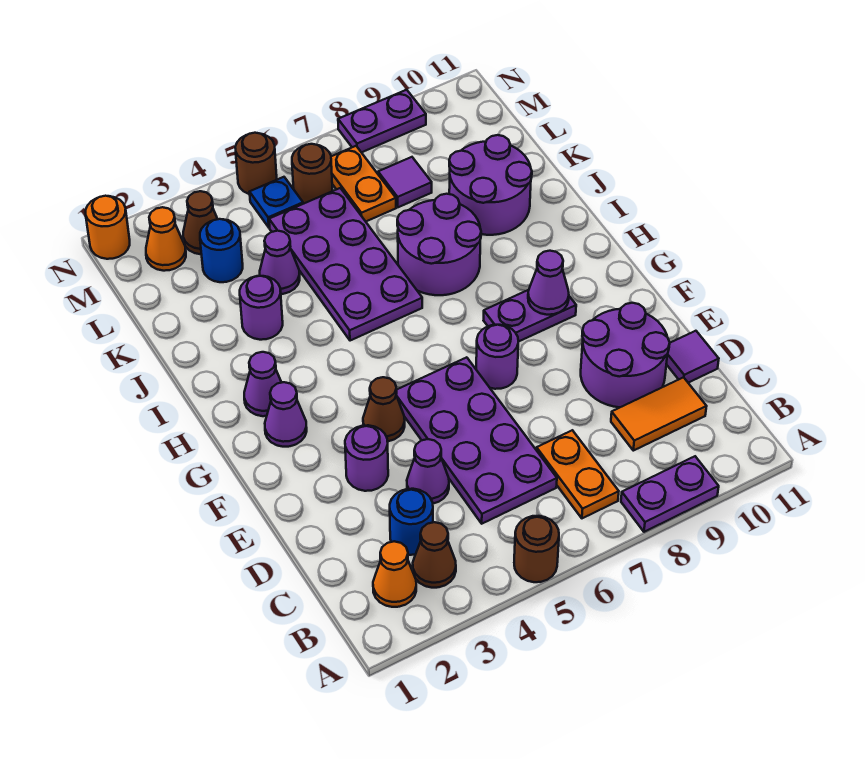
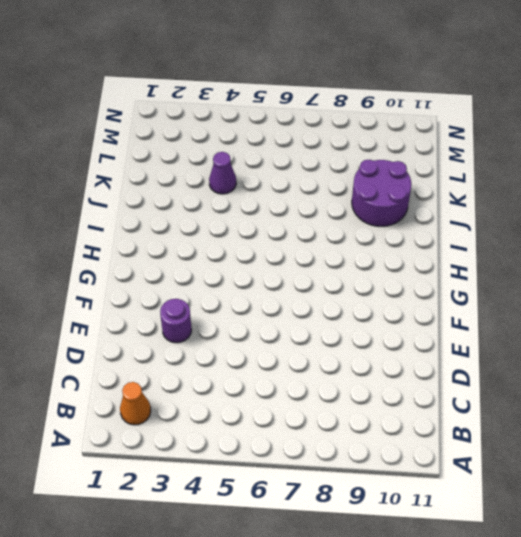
none -> brown round brick A5 level 1
none -> purple plate A8:A9 level 1
none -> brown cone B3 level 1
none -> orange plate B7:C7 level 1

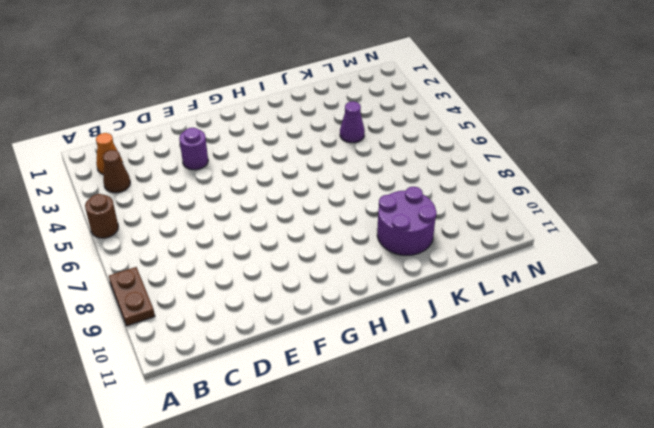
brown plate A8:A9 level 1 -> purple plate A8:A9 level 1
none -> orange plate B7:C7 level 1
none -> blue round brick C3 level 1
none -> purple plate C5:F6 level 1
none -> orange tile C9:C10 level 1

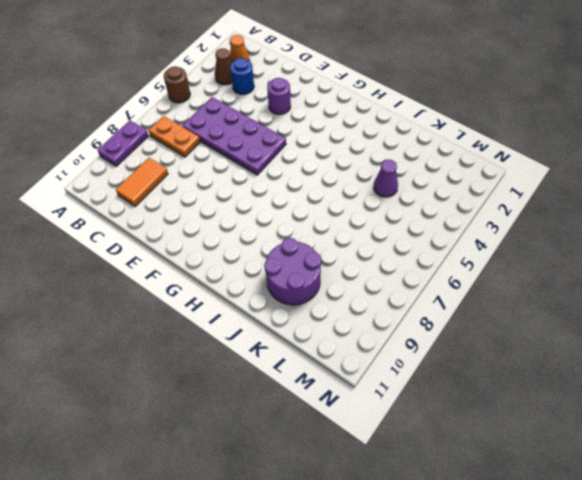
none -> purple cone D4 level 1
none -> purple round brick D9:E10 level 1
none -> purple tile D11 level 1
none -> brown cone F4 level 1

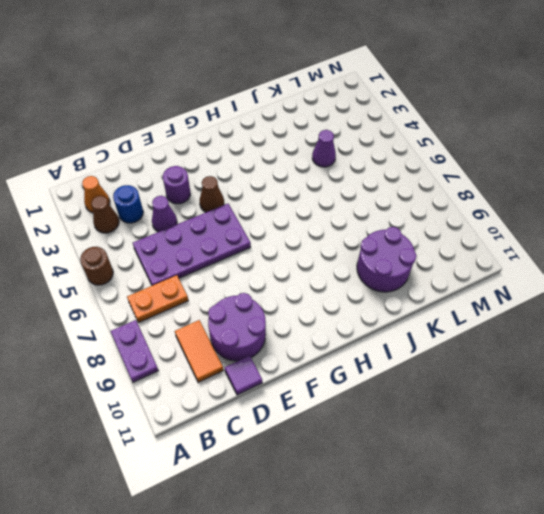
none -> purple round brick F7 level 1
none -> purple cone G2 level 1
none -> purple plate G8:G9 level 1
none -> purple cone H2 level 1

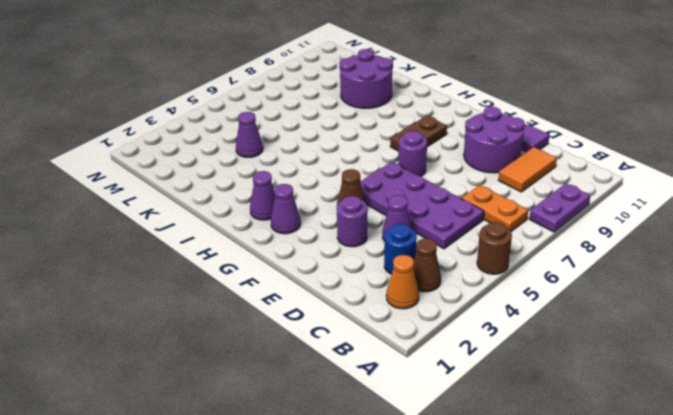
brown plate G8:G9 level 1 -> purple plate G8:G9 level 1
none -> purple plate I5:L6 level 1
none -> purple round brick I7:J8 level 1
none -> purple round brick J3 level 1
none -> blue round brick L3 level 1

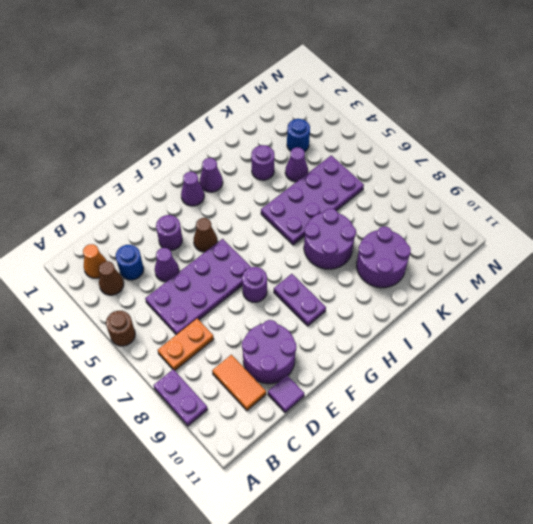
none -> orange plate L7:M7 level 1
none -> purple tile L8 level 1
none -> orange cone M2 level 1
none -> brown cone M3 level 1

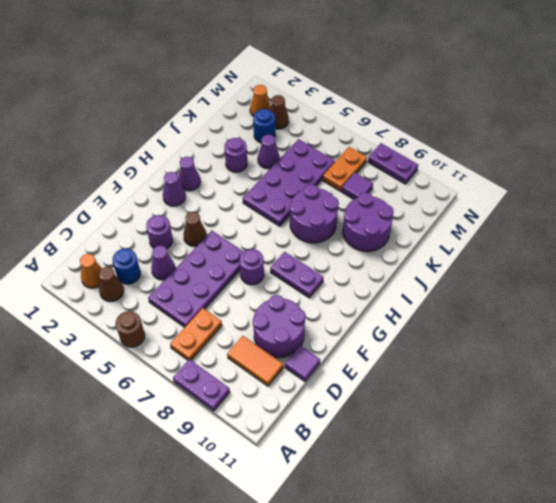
none -> blue plate M5 level 1
none -> brown round brick M6 level 1
none -> orange round brick N1 level 1
none -> brown round brick N5 level 1

